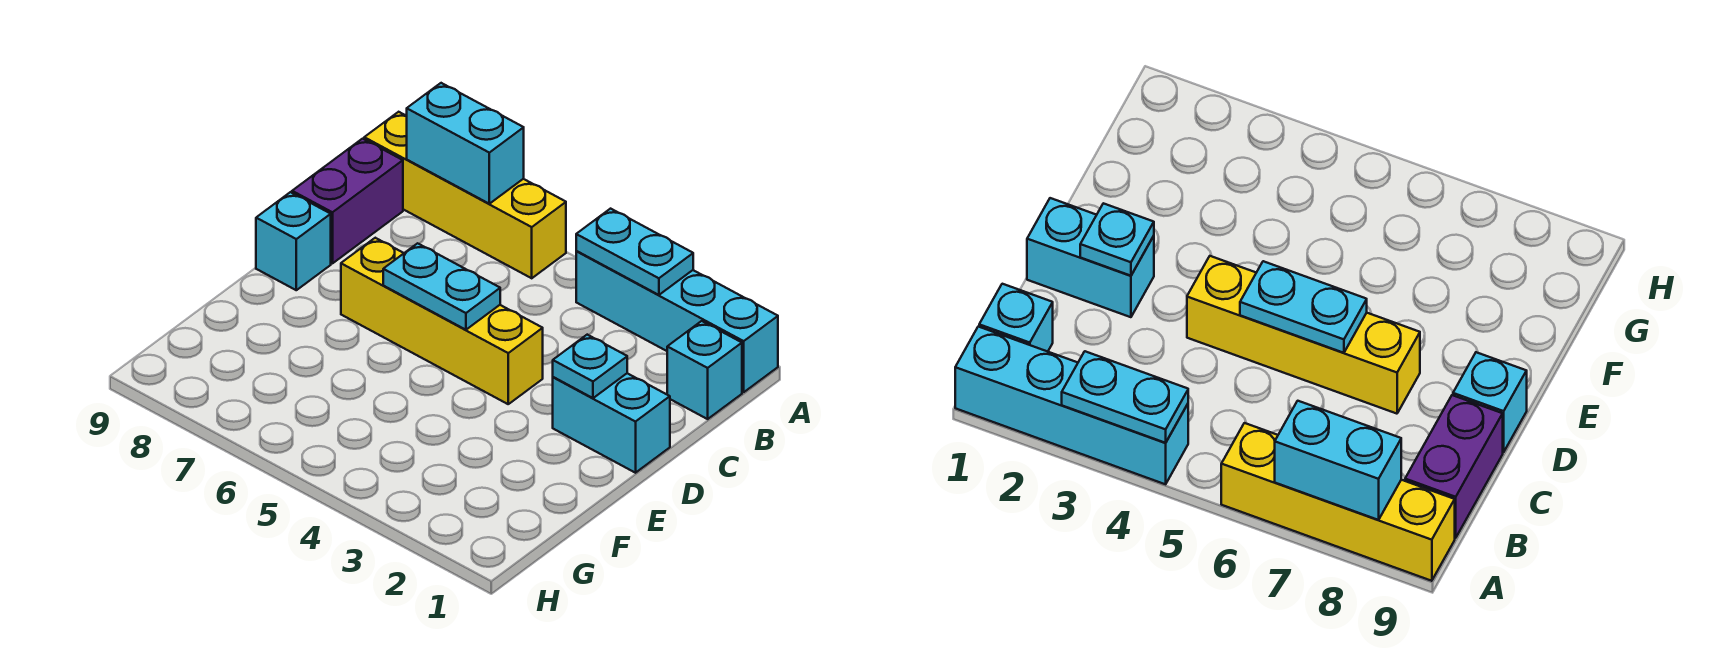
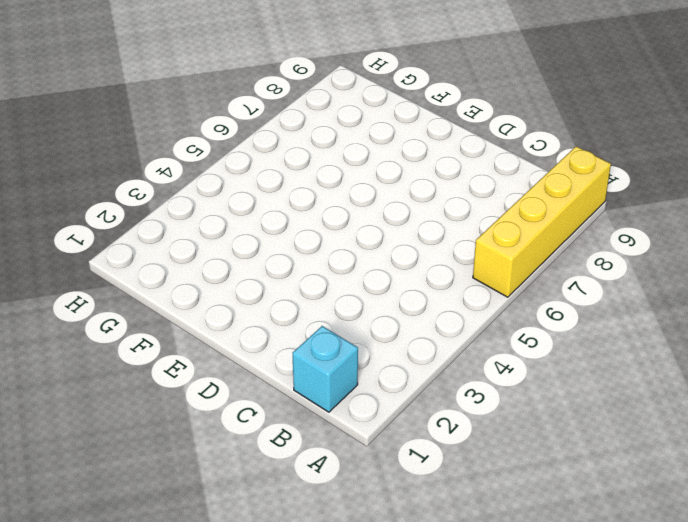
none -> cyan brick A1:A4 level 1
none -> purple brick B9:C9 level 1

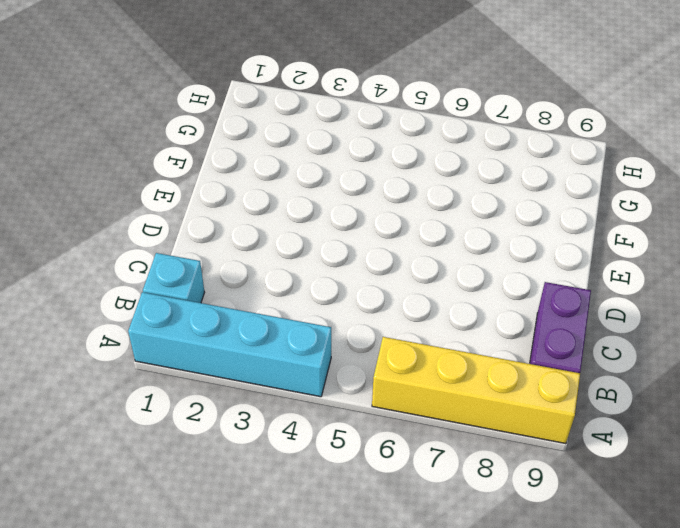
none -> cyan brick D1:D2 level 1
none -> yellow brick D4:D7 level 1

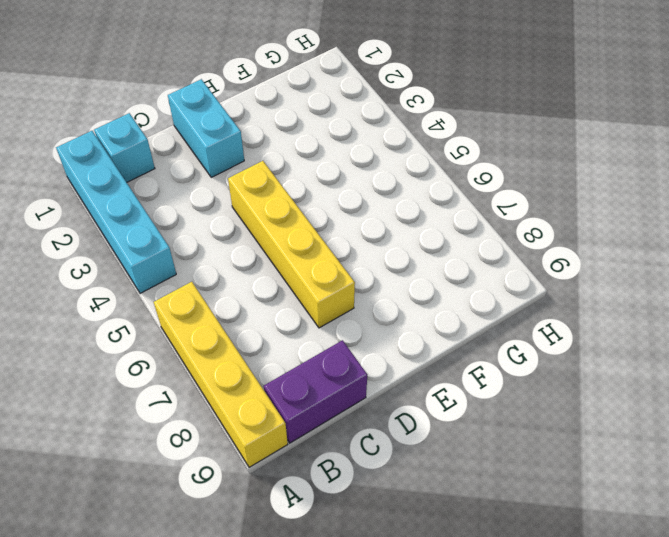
none -> cyan brick D9 level 1
none -> cyan plate A3:A4 level 2

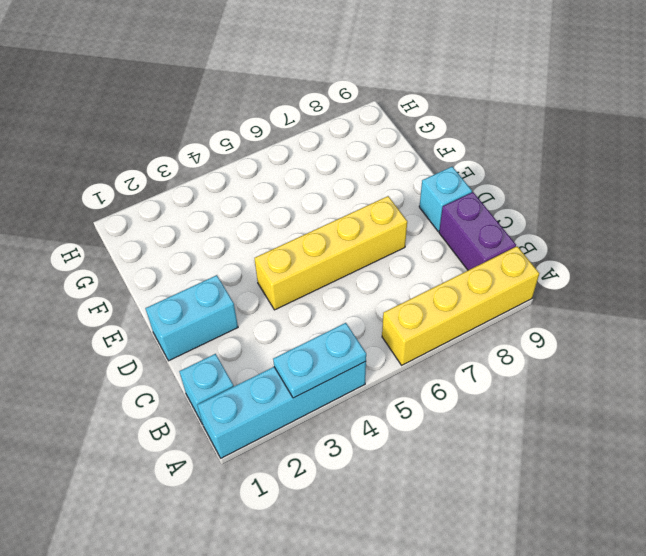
none -> cyan brick A7:A8 level 2
none -> cyan plate D2 level 2

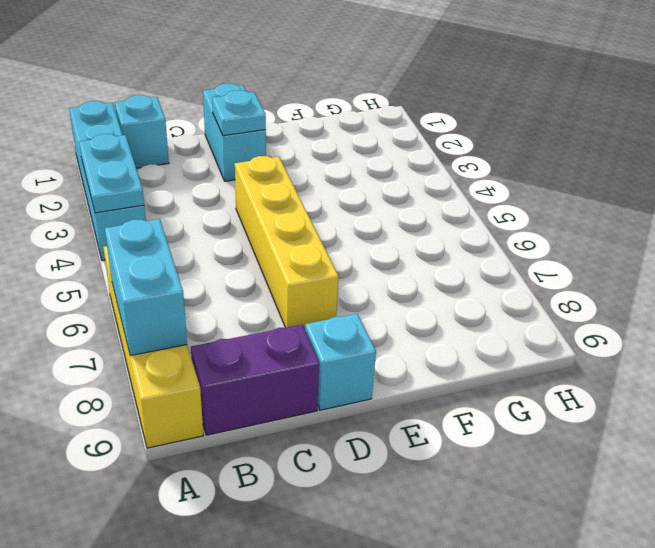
none -> cyan plate D5:D6 level 2

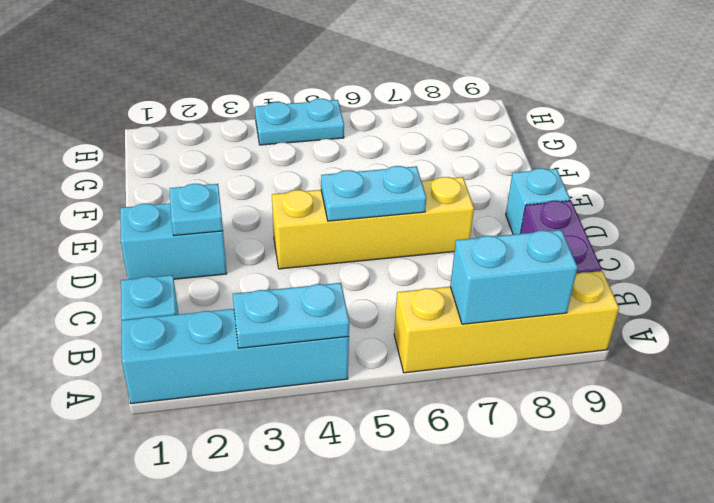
cyan plate H4:H5 level 1 -> none

